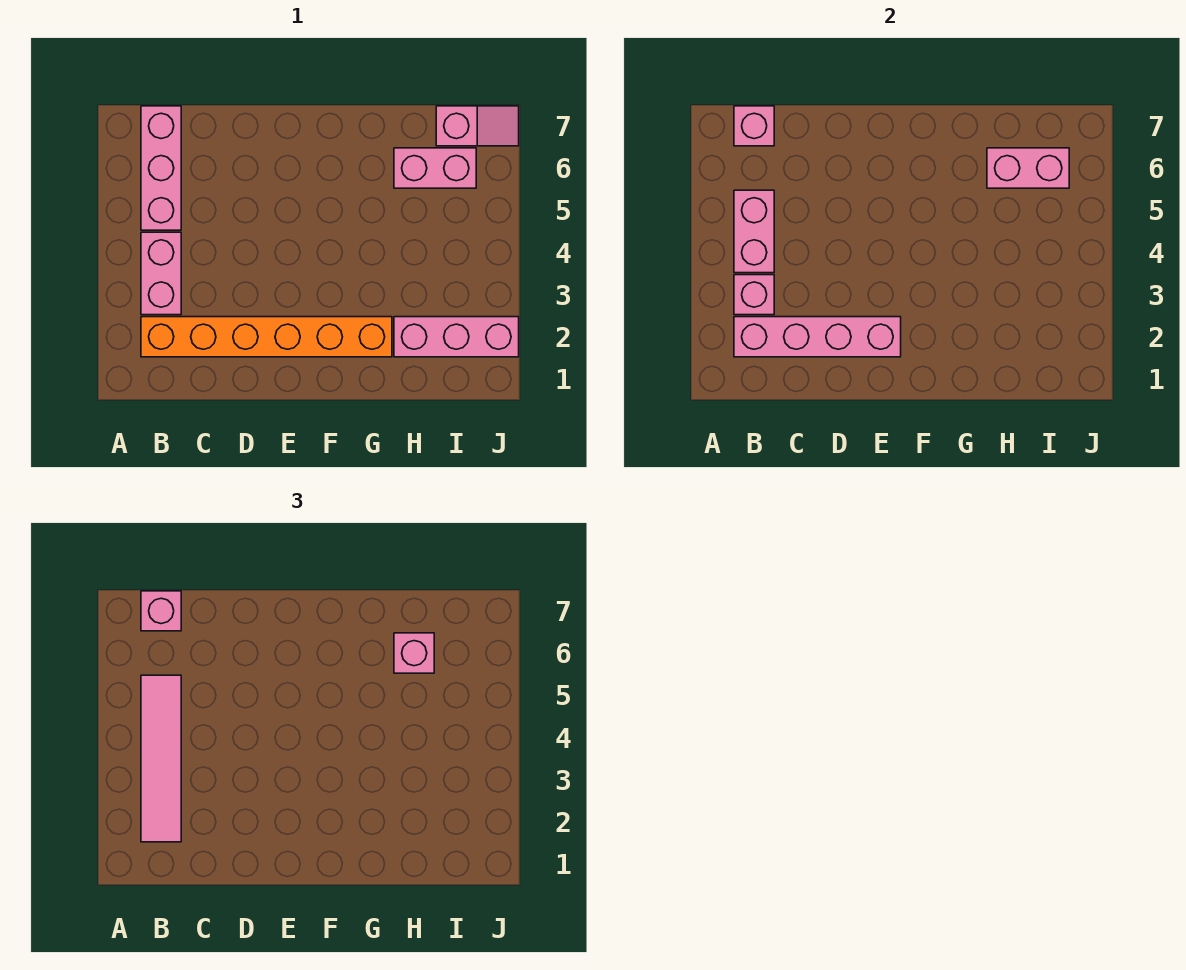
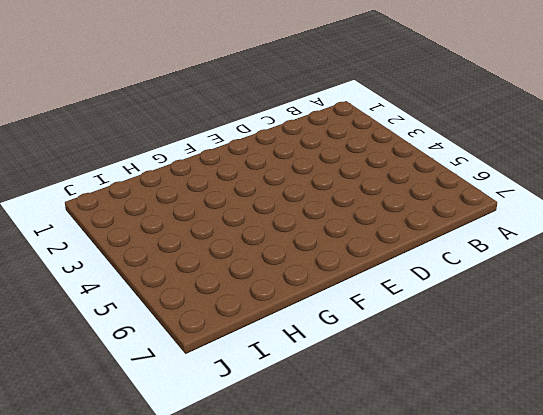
none -> orange brick B2:G2 level 1
none -> pink brick B3:B4 level 1
none -> pink brick B5:B7 level 1

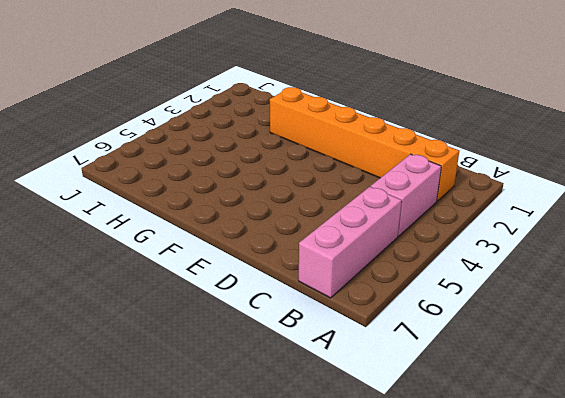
none -> pink brick H2:J2 level 1
none -> pink brick H6:I6 level 1
none -> pink slope I7:J7 level 1 top I

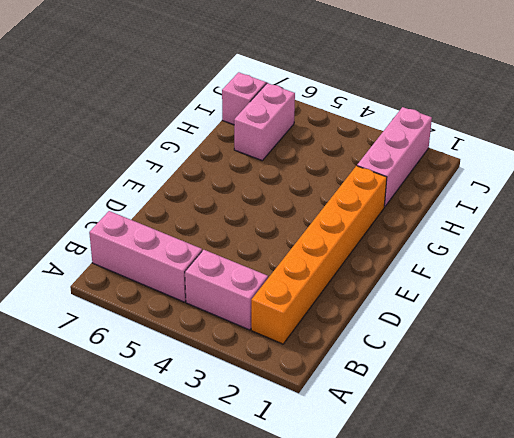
none -> pink brick B2:E2 level 2
none -> pink brick B3 level 2
none -> pink brick B4:B5 level 2

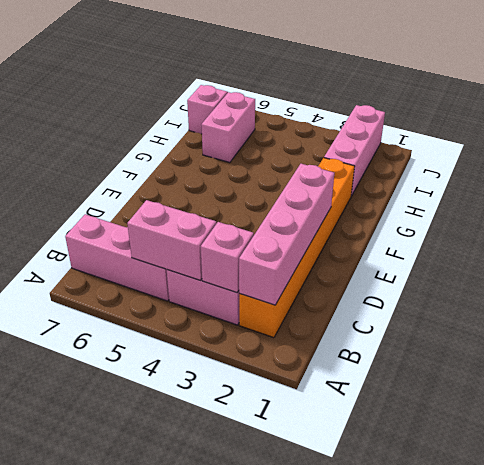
none -> pink brick B7 level 2
none -> pink brick H6:I6 level 2
none -> pink tile B2:B5 level 3

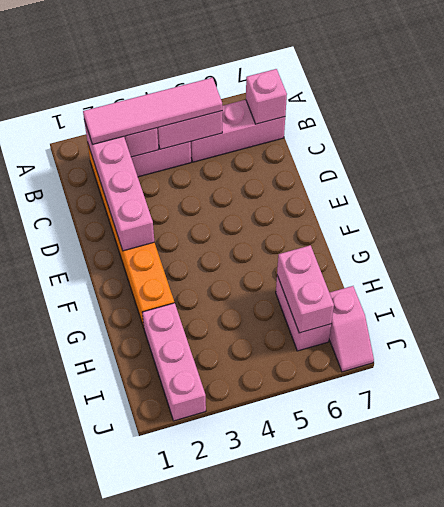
none -> pink brick B7 level 3
none -> pink brick H6 level 3

